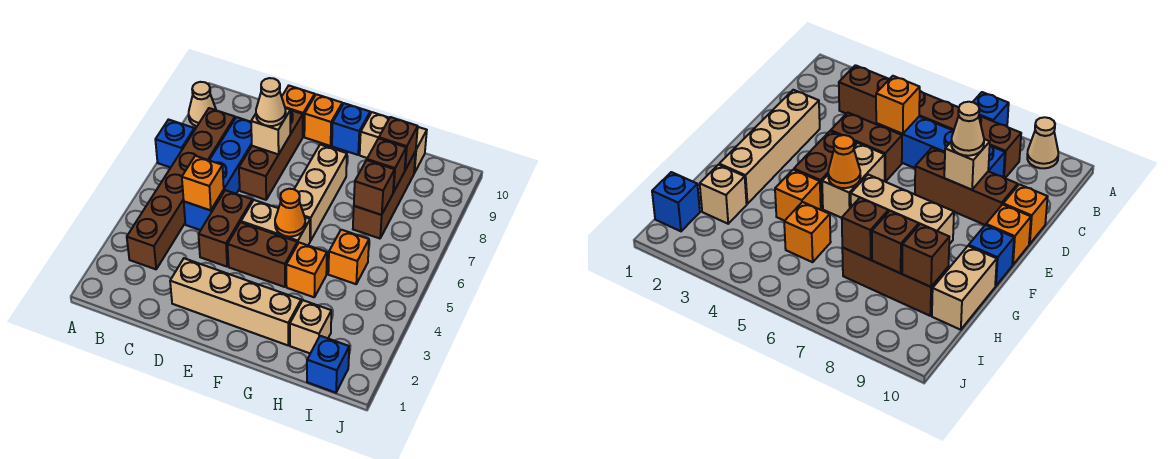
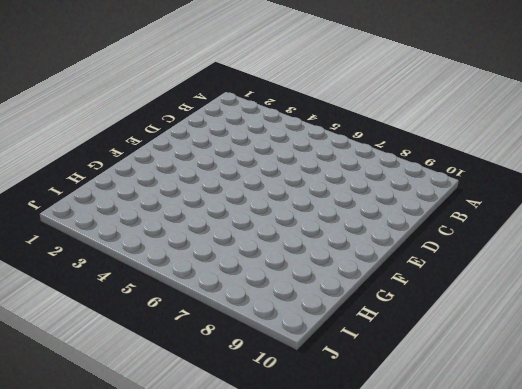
none -> blue brick A7 level 1
none -> tan cone A9 level 1
none -> brown brick B3:B8 level 1

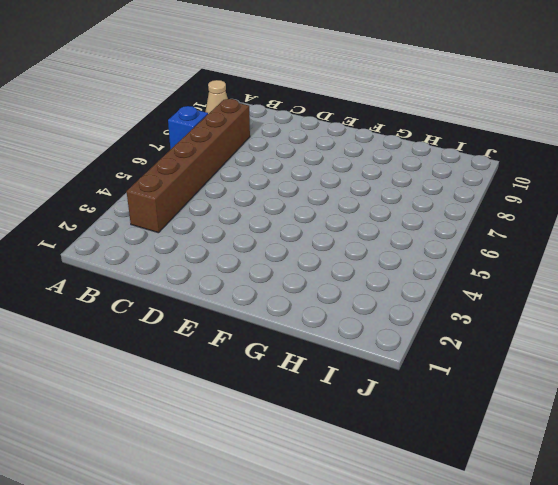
none -> blue brick C5:C8 level 1
none -> tan brick D2:G2 level 1
none -> brown brick D4:D5 level 1

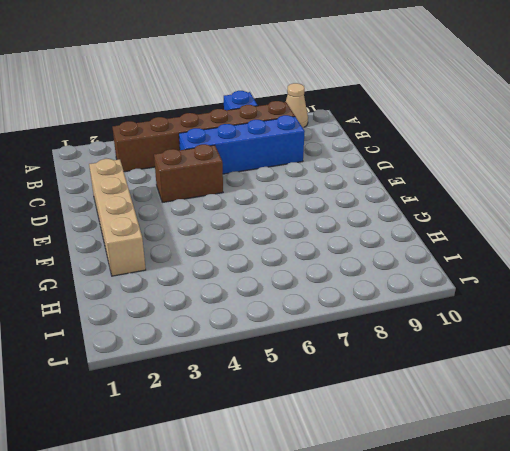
none -> brown brick D7:D9 level 1
none -> orange brick D10 level 1
none -> brown brick E4:F4 level 1

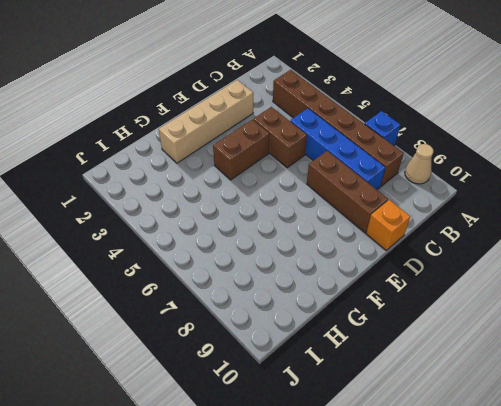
none -> tan brick E5:F5 level 1
none -> orange brick E10 level 1
none -> tan brick F6:F8 level 1

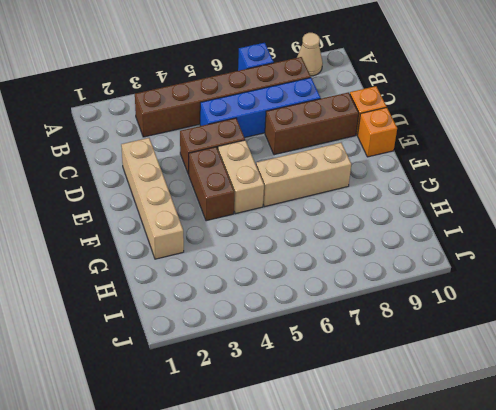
none -> blue brick F10 level 1
none -> orange brick G4 level 1
none -> tan brick G10:H10 level 1

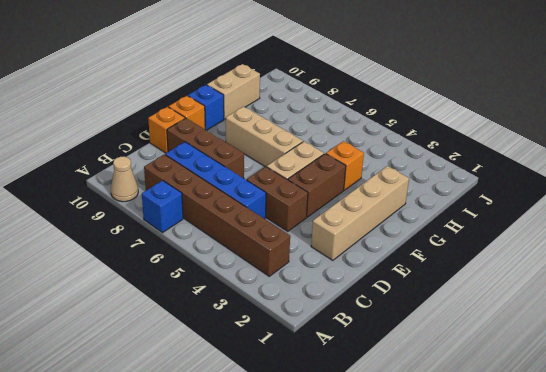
none -> tan brick H2 level 1
none -> orange brick H5 level 1
none -> brown brick H7:H9 level 1

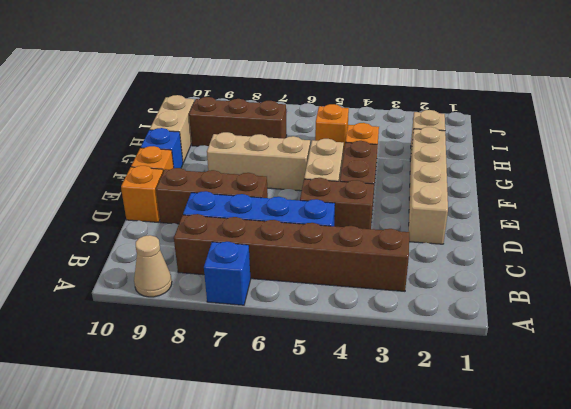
none -> blue brick I1 level 1
none -> orange brick C5 level 2
none -> tan brick D8 level 2

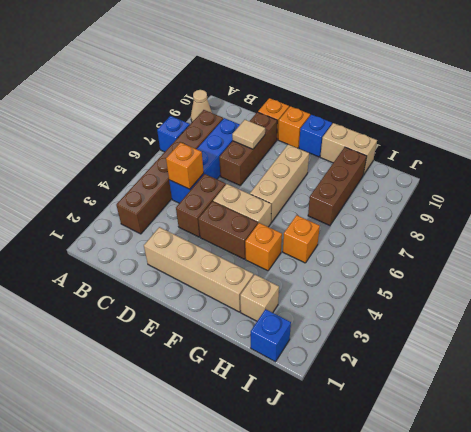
tan tile D8 level 2 -> tan brick D8 level 2
none -> orange cone F5 level 2
none -> brown brick H7 level 2
none -> brown brick H8 level 2

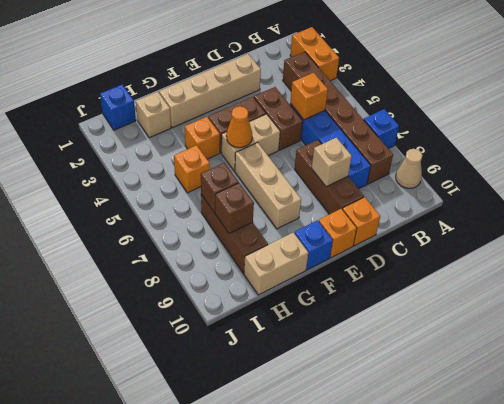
orange brick A2:A3 level 1 -> none
none -> brown brick H9 level 2
none -> tan cone D8 level 3

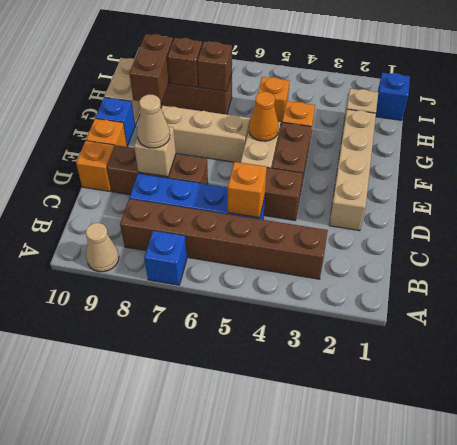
brown brick G9:H9 level 2 -> brown brick H9 level 2

